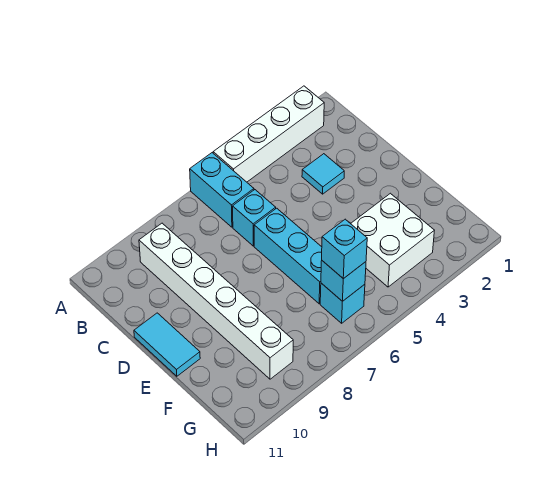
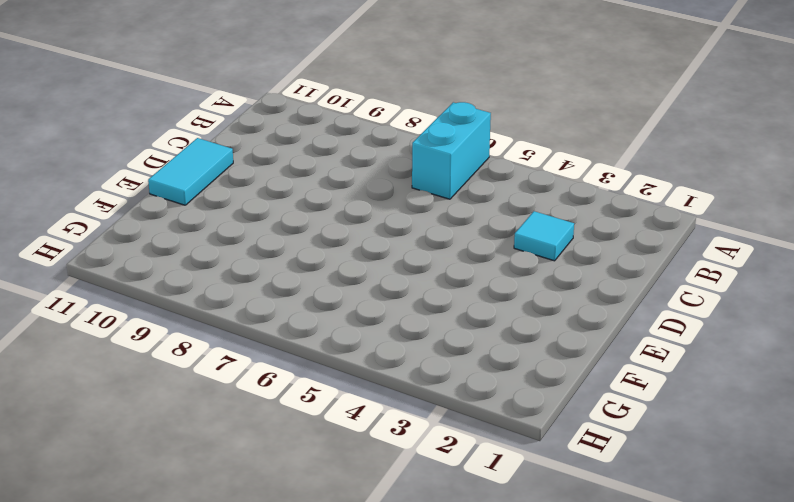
none -> white brick A2:A5 level 1
none -> white brick B9:G9 level 1

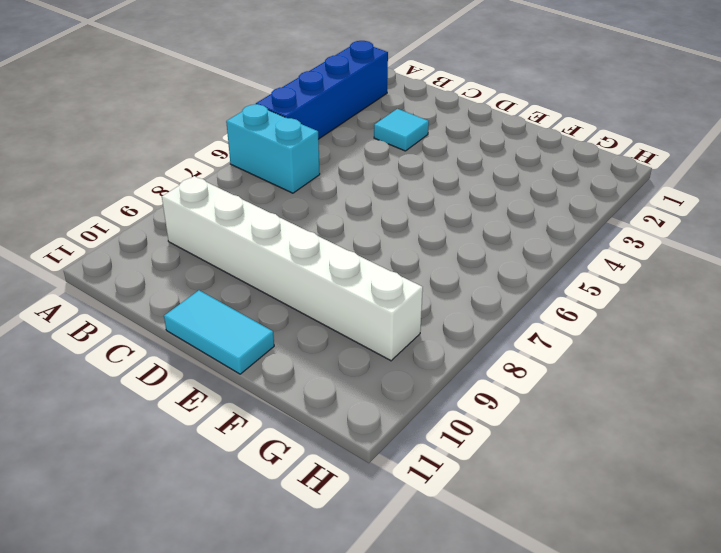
blue brick A2:A5 level 1 -> white brick A2:A5 level 1
none -> cyan brick C6 level 1
none -> cyan brick D6:F6 level 1

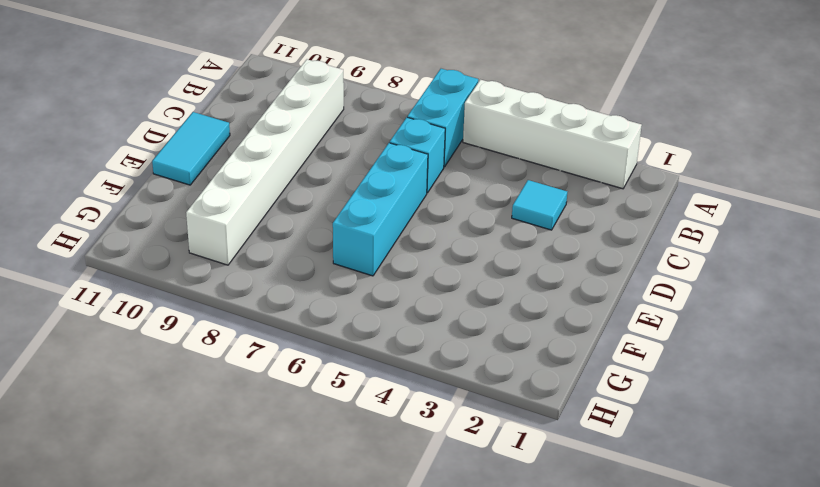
none -> white brick F3:G4 level 1
none -> cyan brick G6 level 1

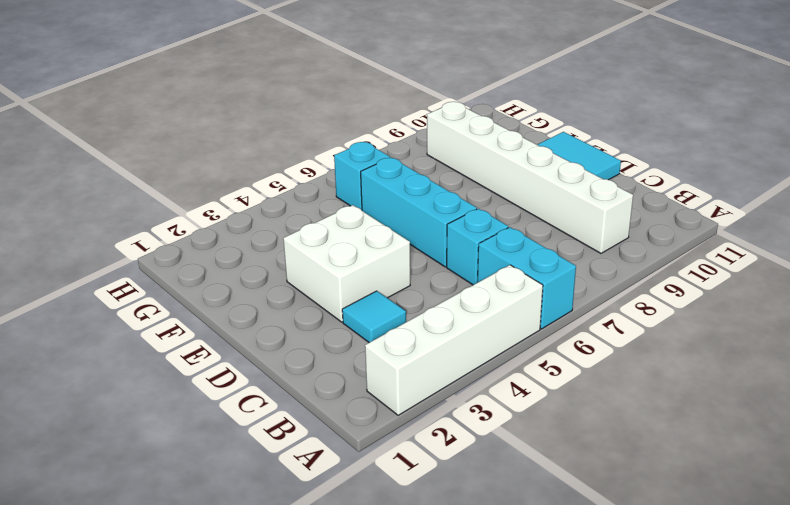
white brick D3:E4 level 1 -> white brick F3:G4 level 1
none -> cyan brick G6 level 2
none -> cyan brick G6 level 3

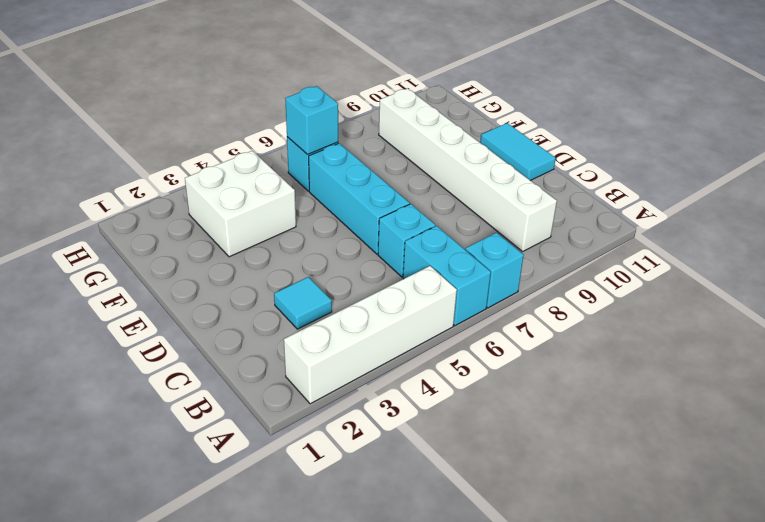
cyan brick A7 level 1 -> cyan brick G6 level 3

